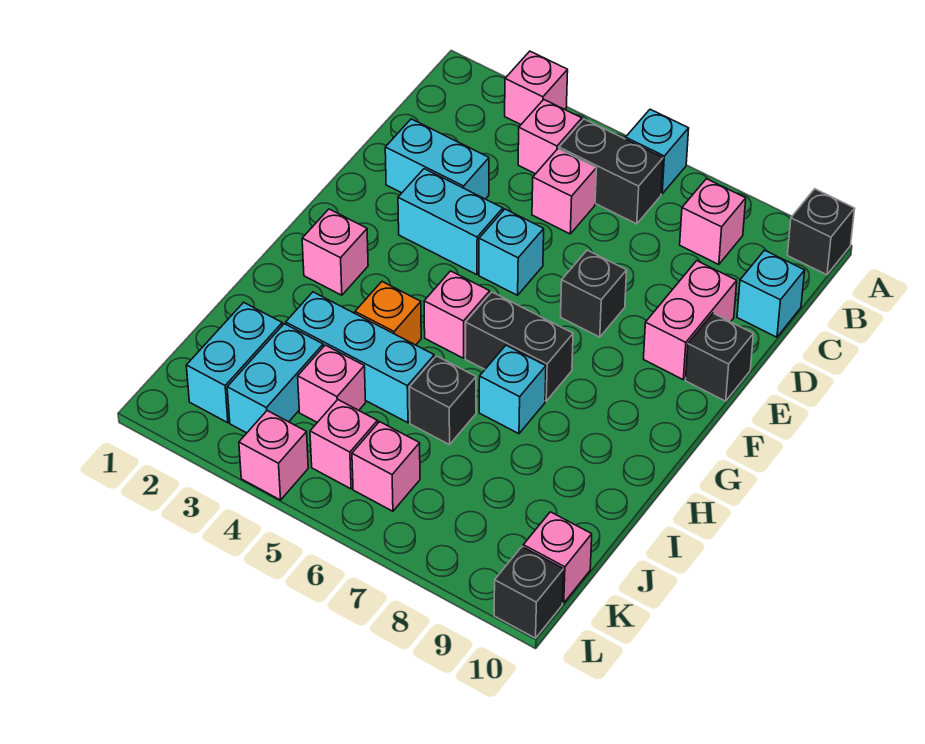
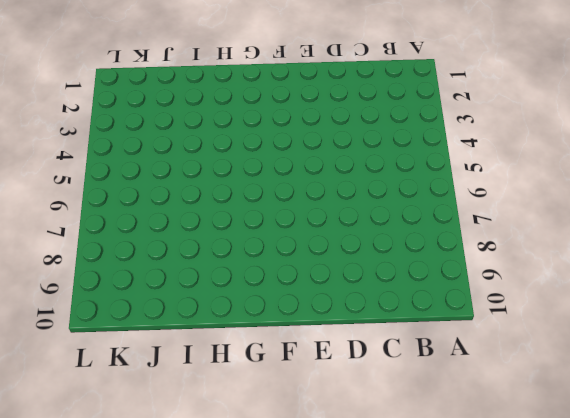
none -> pink brick A3 level 1
none -> cyan brick A6 level 1
none -> black brick A10 level 1

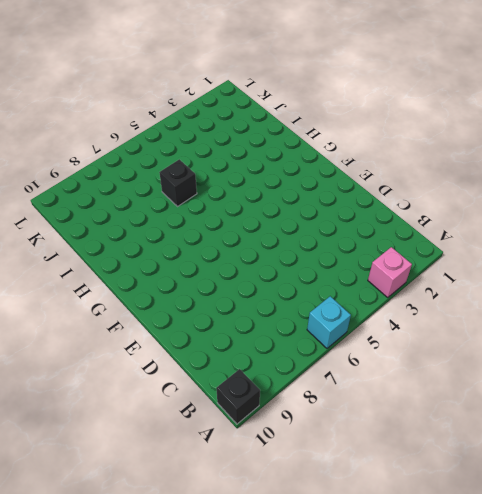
none -> pink brick B4 level 1
none -> black brick B5:B6 level 1
none -> pink brick B8 level 1

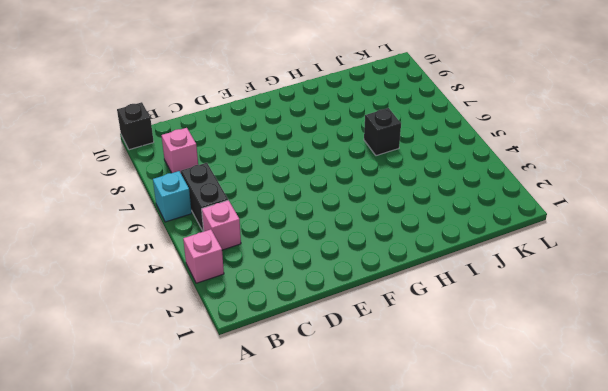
none -> pink brick C5 level 1
none -> cyan brick C10 level 1
none -> cyan brick D2:D3 level 1

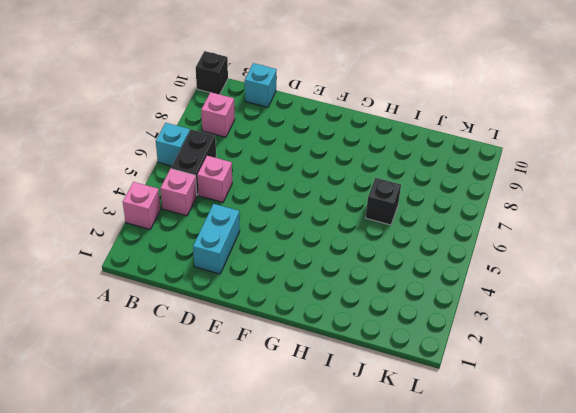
none -> pink brick D9:E9 level 1
none -> cyan brick E3:E4 level 1
none -> cyan brick E5 level 1

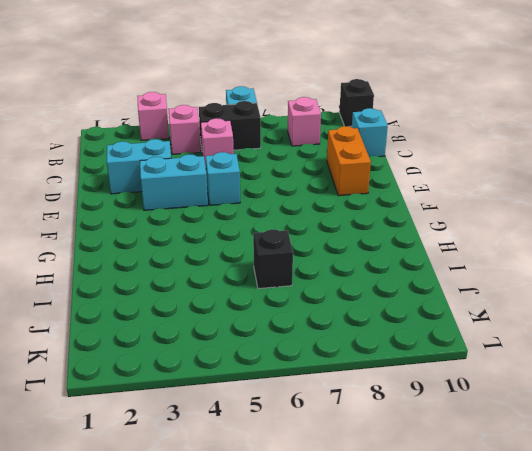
orange brick D9:E9 level 1 -> pink brick D9:E9 level 1
none -> black brick E7 level 1
none -> black brick E10 level 1
none -> pink brick G2 level 1

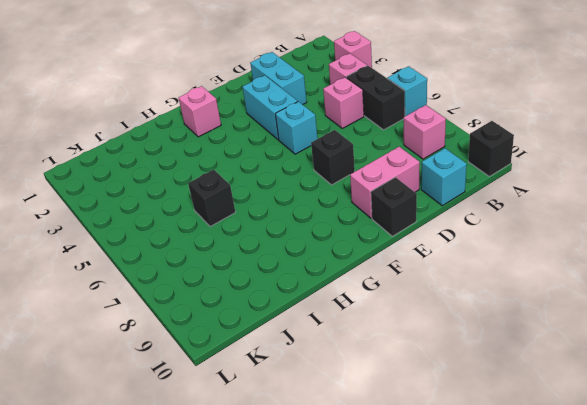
none -> pink brick G5 level 1
none -> black brick G6:G7 level 1
none -> orange brick H4 level 1

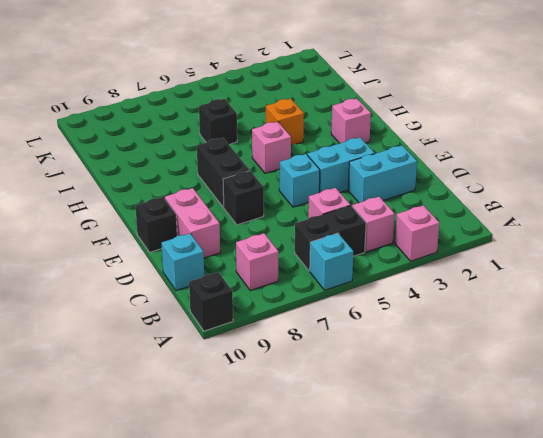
black brick F7:G7 level 1 -> black brick G6:G7 level 1
none -> cyan brick H7 level 1
none -> cyan brick I3:I5 level 1
none -> cyan brick J2:K2 level 1

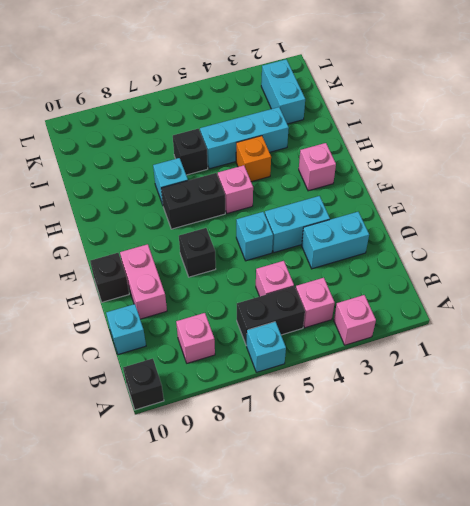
none -> cyan brick J3:K3 level 1
none -> pink brick J4 level 1
none -> pink brick K5 level 1

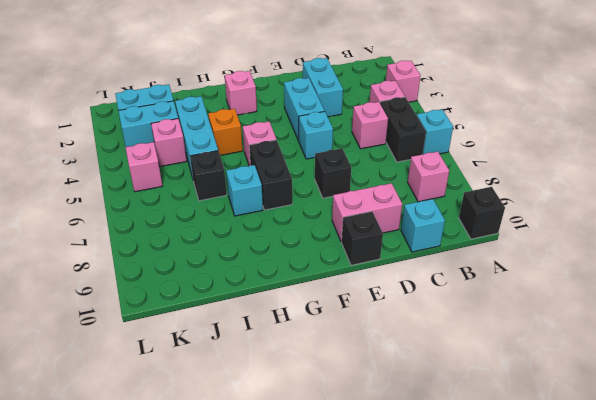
none -> pink brick K6 level 1
none -> pink brick K10 level 1
none -> pink brick L4 level 1

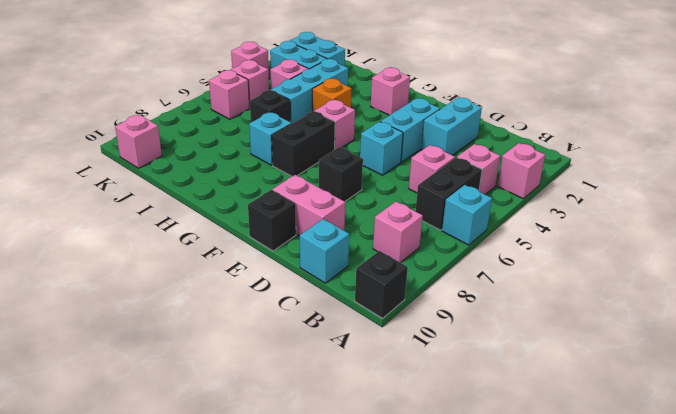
none -> black brick L10 level 1

